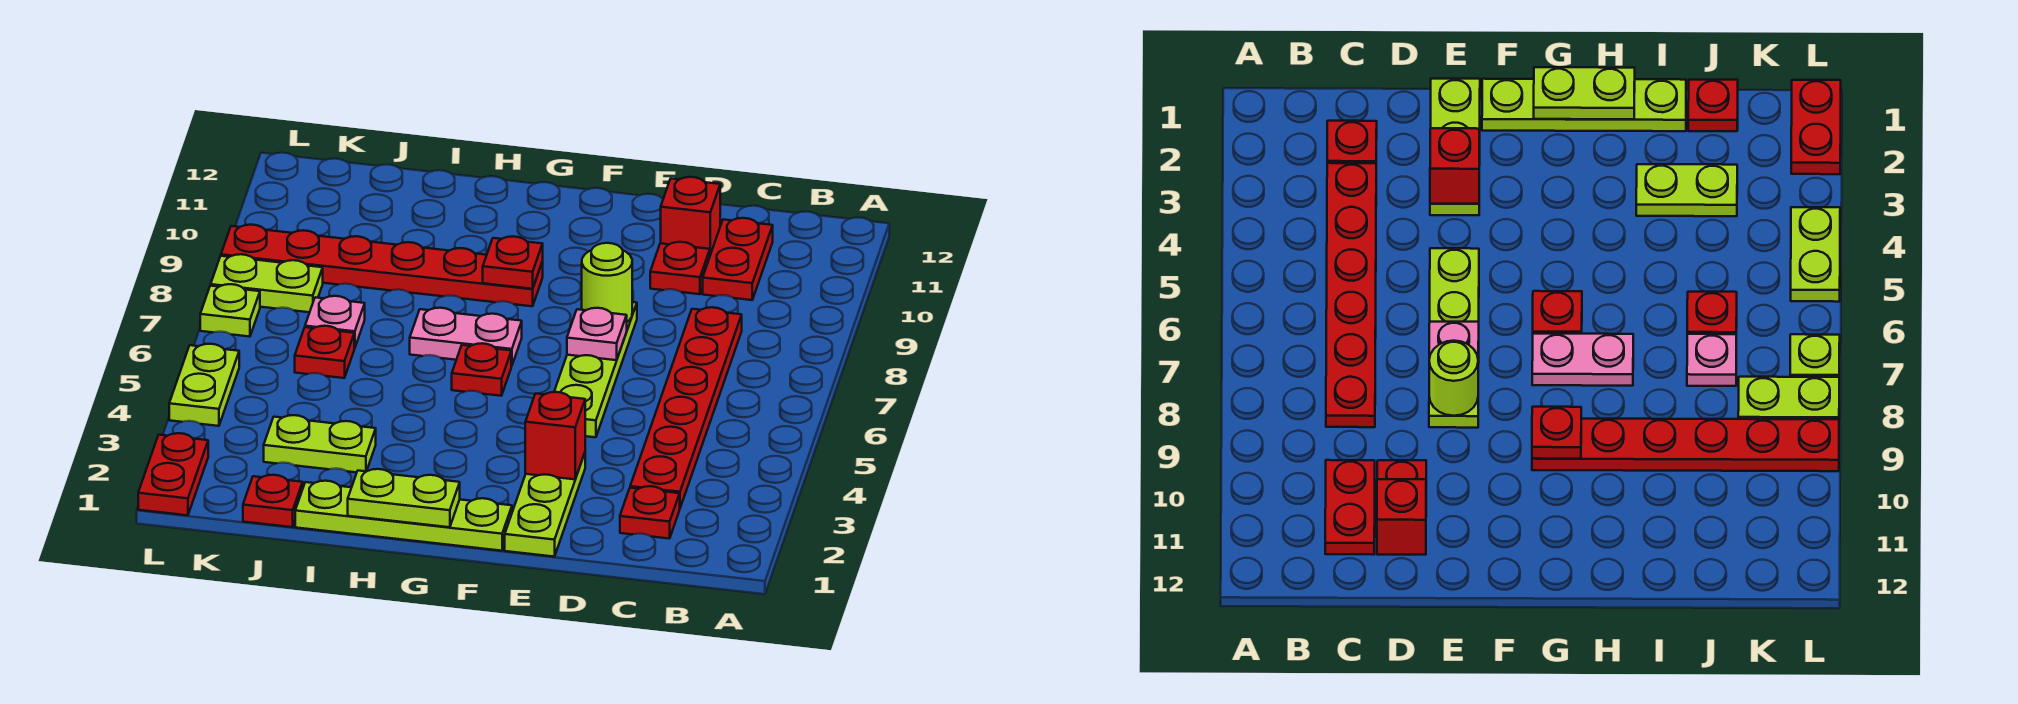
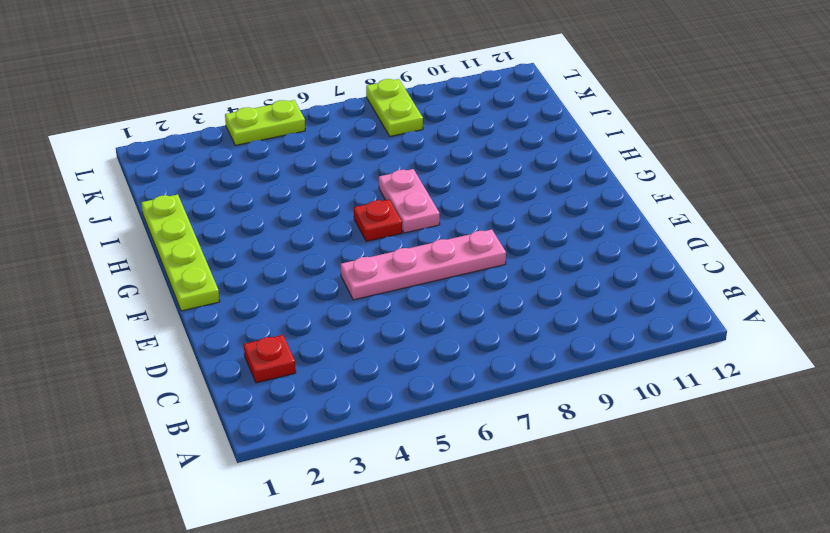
pink plate E5:E8 level 1 -> lime plate E5:E8 level 1
none -> red plate C3:C8 level 1
none -> red plate C10:C11 level 1
none -> red plate D10 level 1

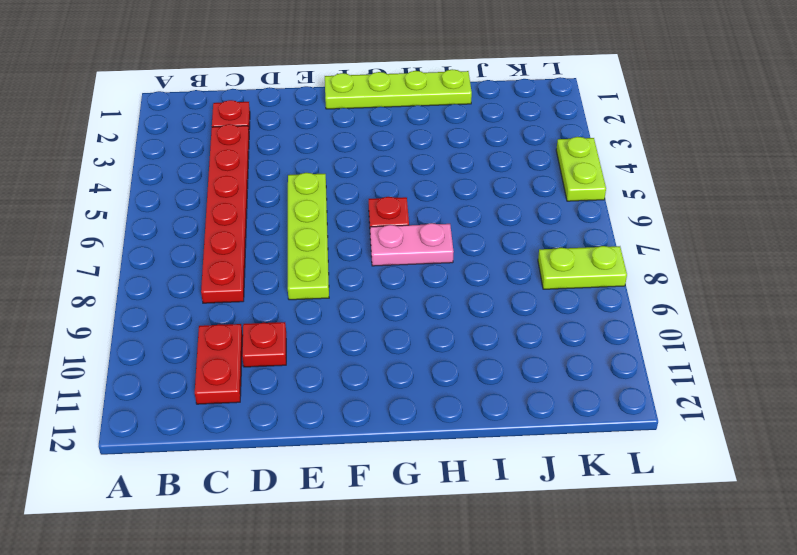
none -> red brick D11 level 1
none -> lime plate E1:E3 level 1
none -> red plate G9:L9 level 1

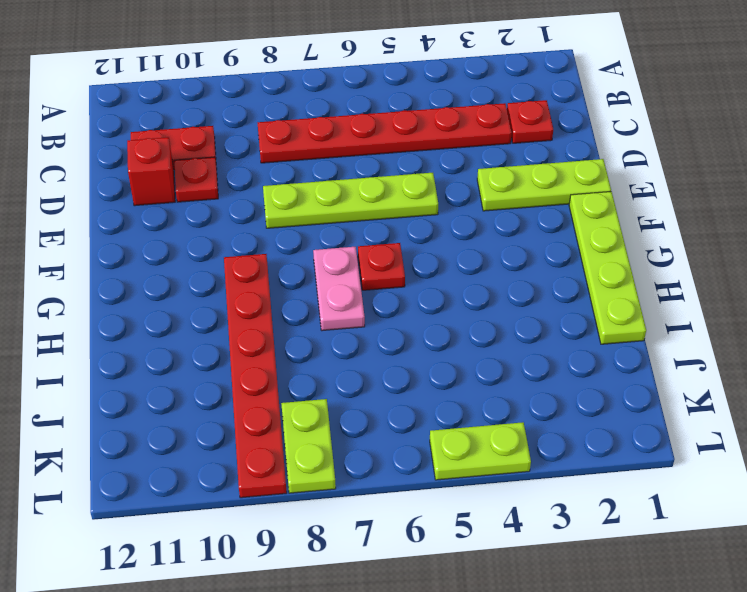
none -> lime plate I3:J3 level 1
none -> red plate J1 level 1
none -> red plate J6 level 1

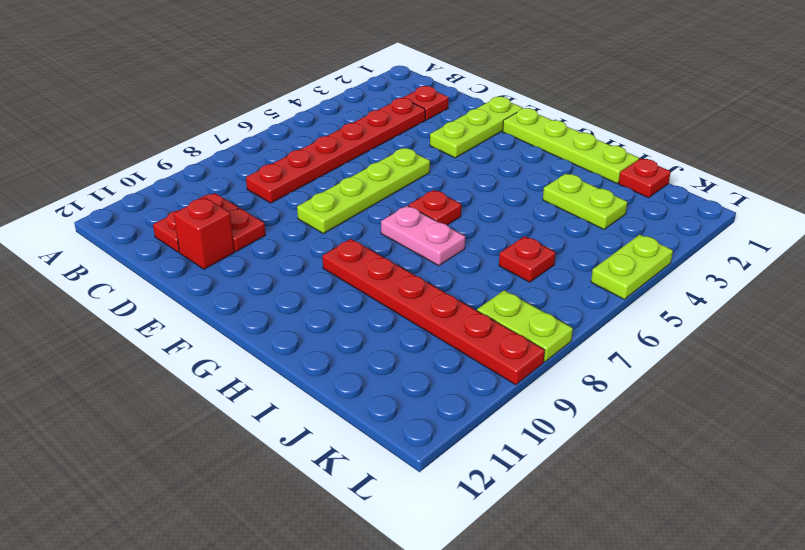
none -> pink plate J7 level 1
none -> red plate L1:L2 level 1
none -> lime plate L7 level 1

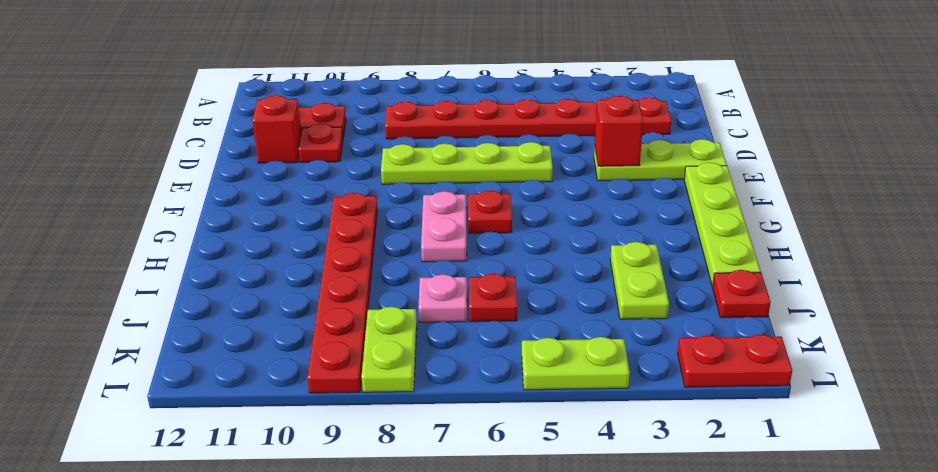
none -> lime plate L7 level 1
none -> pink plate E7 level 2
none -> lime round brick E8 level 2

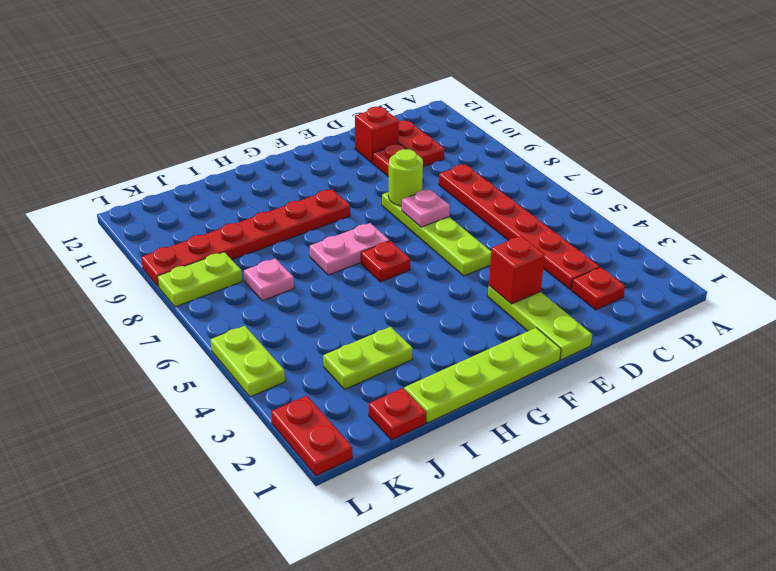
none -> red plate J6 level 1
none -> lime plate L7 level 1
none -> lime plate G1:H1 level 2

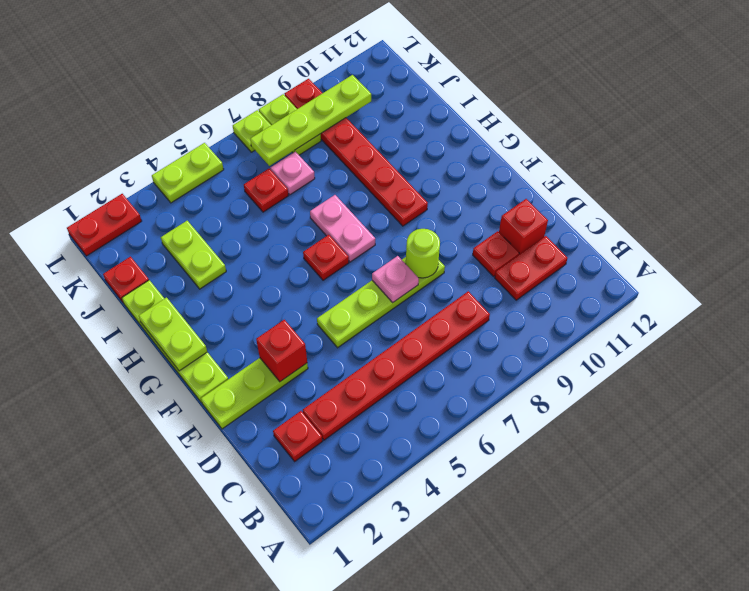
lime plate K7:K10 level 2 -> none
none -> red plate G9 level 2

